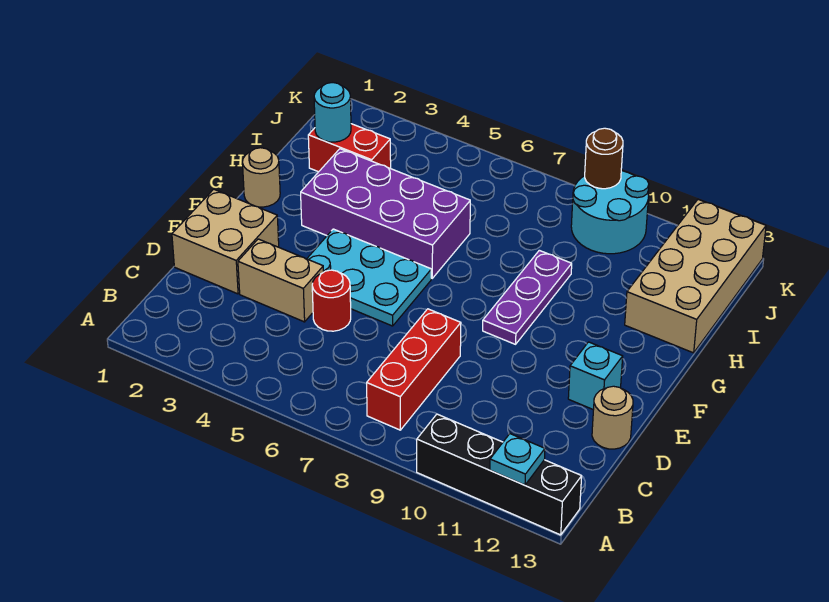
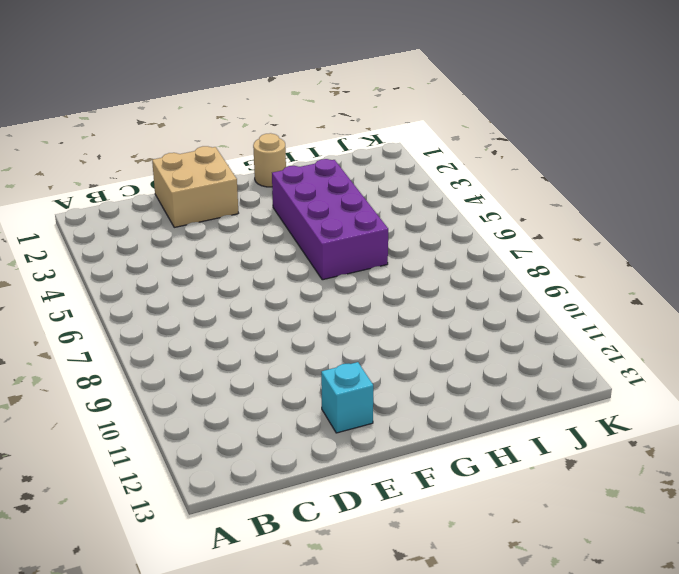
none -> black brick A10:A13 level 1
none -> red brick B8:D8 level 1
none -> tan brick D3:D4 level 1

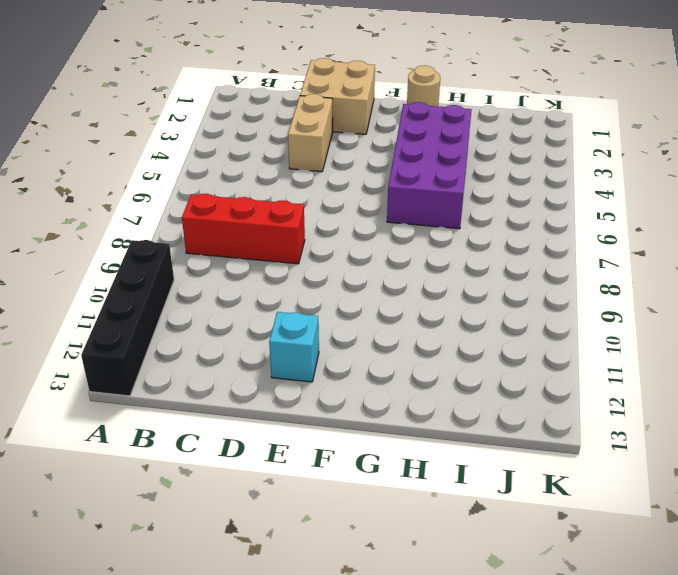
none -> red round brick D5 level 1
none -> tan round brick D13 level 1
none -> cyan plate E4:F6 level 1

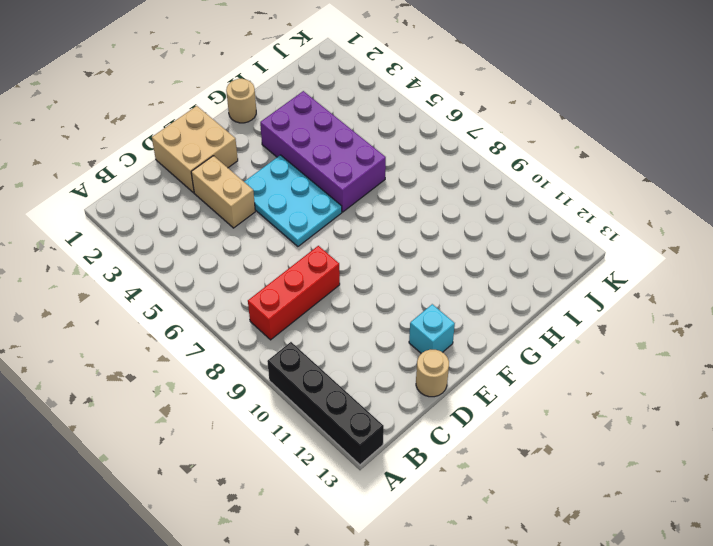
none -> red round brick D5 level 1
none -> purple plate F9:H9 level 1
none -> tan brick H12:K13 level 1

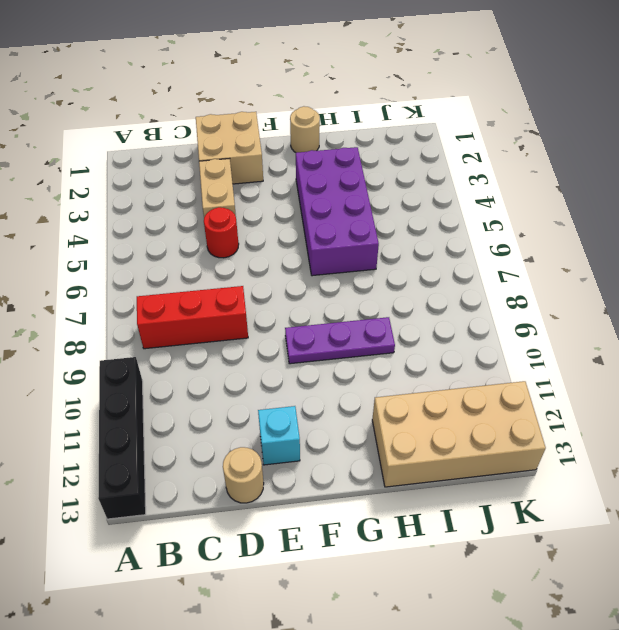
none -> cyan plate E4:F6 level 1
none -> red brick I2:I3 level 1
none -> cyan round brick J9:K10 level 1

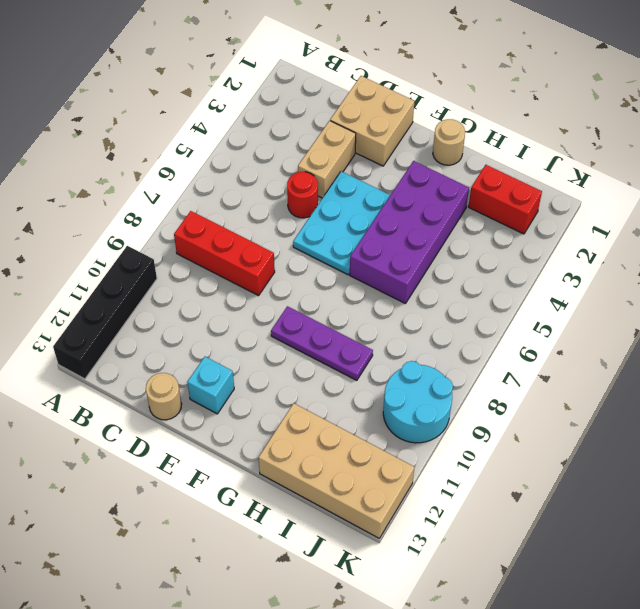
red brick I2:J2 level 1 -> red brick I2:I3 level 1
none -> cyan plate A12 level 2
none -> cyan round brick I2 level 2
none -> brown round brick K9 level 2

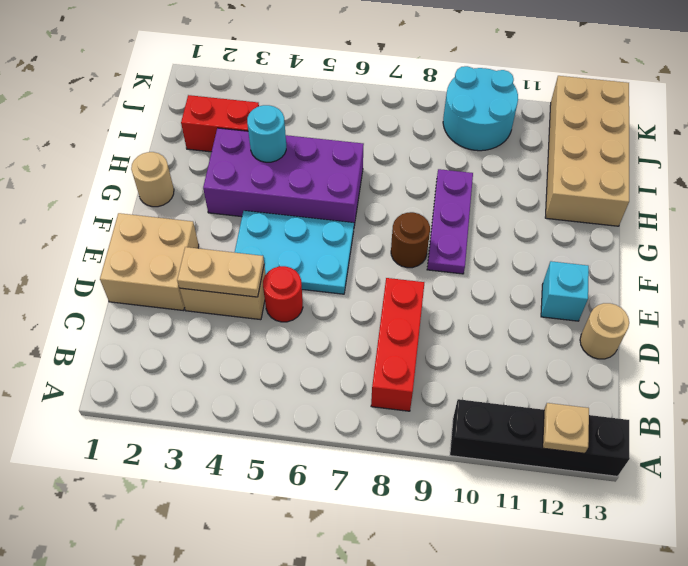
tan plate A12 level 2 -> cyan plate A12 level 2
tan plate D3:D4 level 2 -> none
brown round brick F8 level 1 -> brown round brick K9 level 2
cyan round brick H4 level 2 -> cyan round brick I2 level 2

